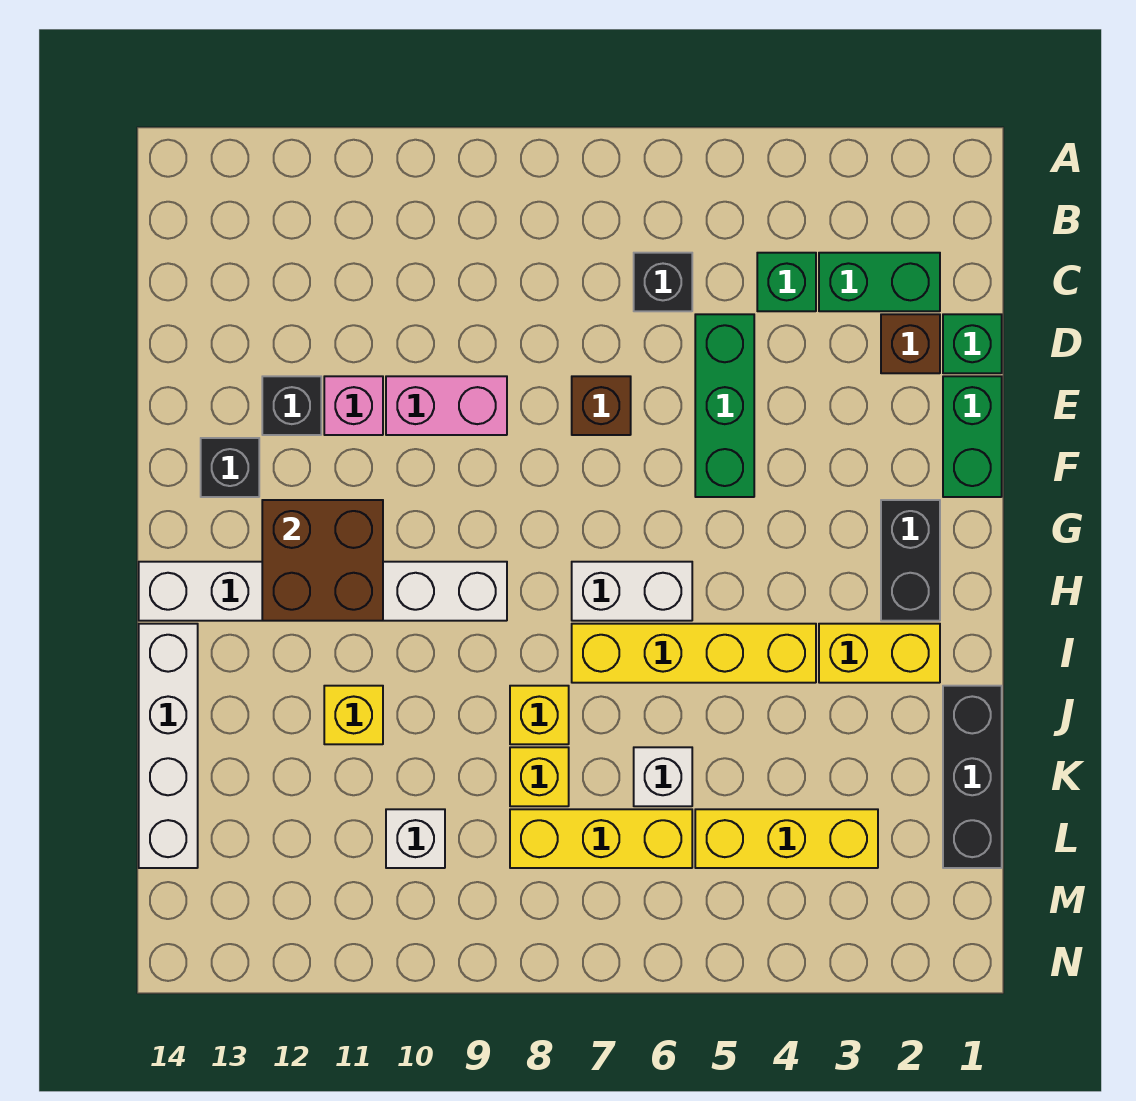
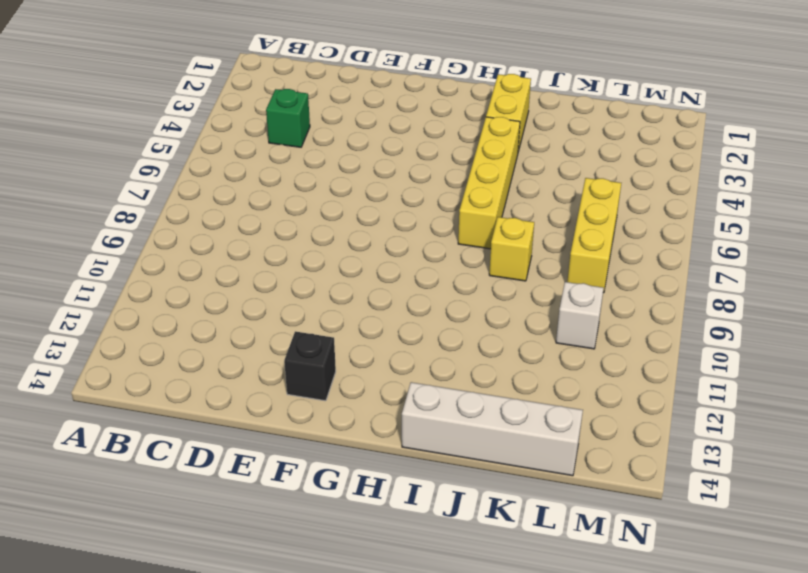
none -> green brick C2:C3 level 1
none -> black brick C6 level 1
none -> green brick D1 level 1

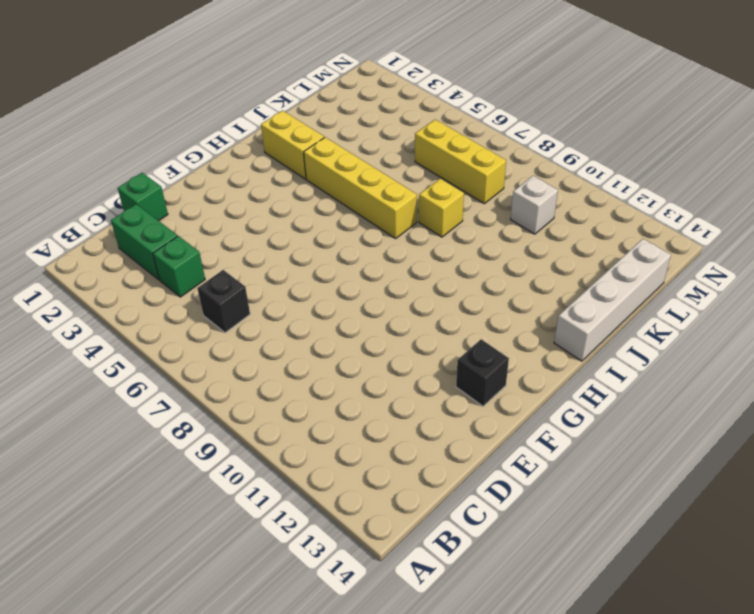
none -> brown brick D2 level 1
none -> green brick D5:F5 level 1
none -> green brick E1:F1 level 1

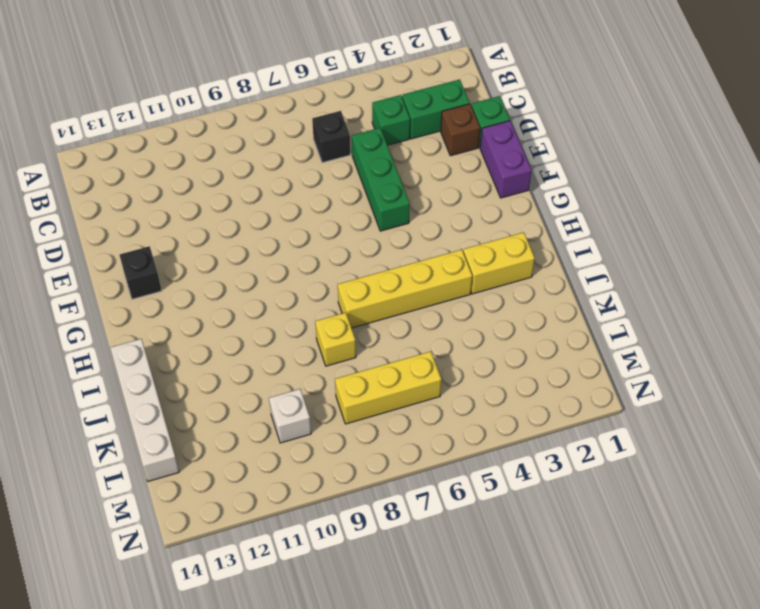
purple brick E1:F1 level 1 -> green brick E1:F1 level 1
none -> brown brick E7 level 1
none -> pink brick E9:E10 level 1
none -> pink brick E11 level 1

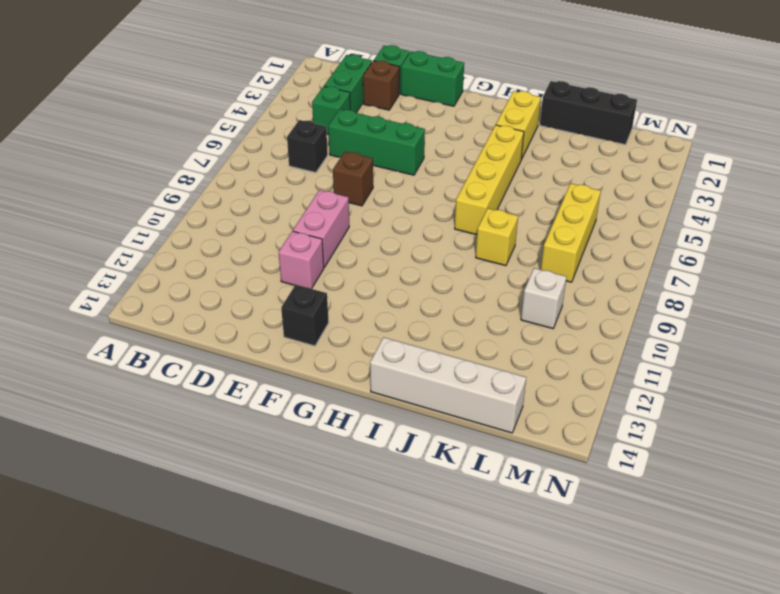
none -> black brick E12 level 1
none -> black brick G2:H2 level 1
none -> white brick H6:H7 level 1

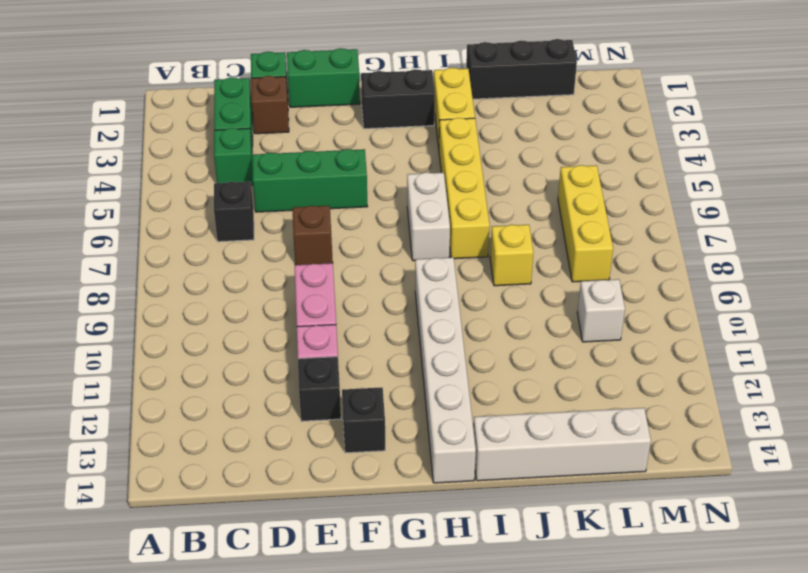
none -> yellow brick J11 level 1
none -> white brick K6 level 1
none -> yellow brick K8 level 1

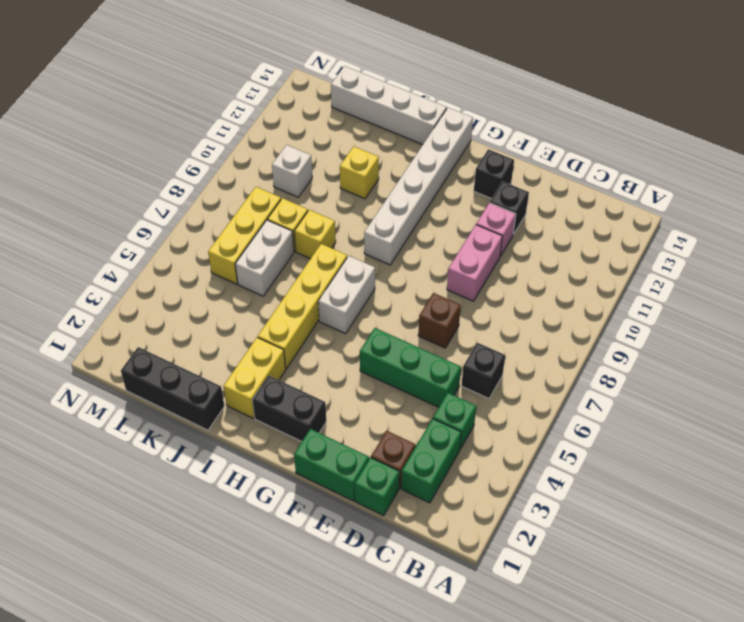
white brick K6:K7 level 1 -> white brick K6 level 1
none -> yellow brick L3:L5 level 1
none -> brown brick G11:H12 level 2

